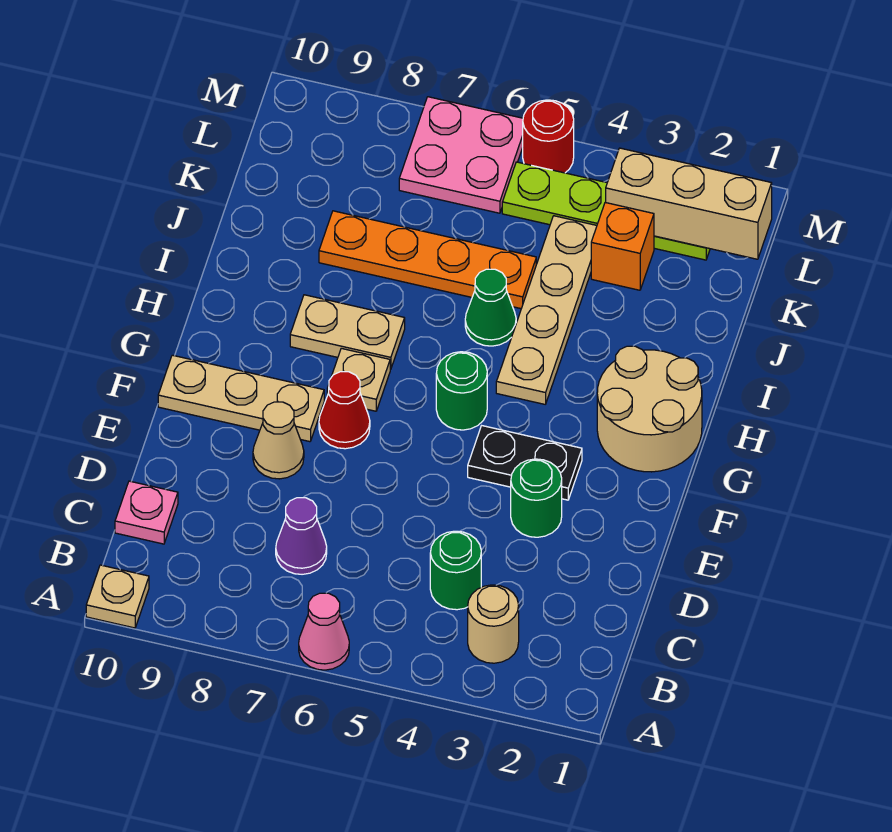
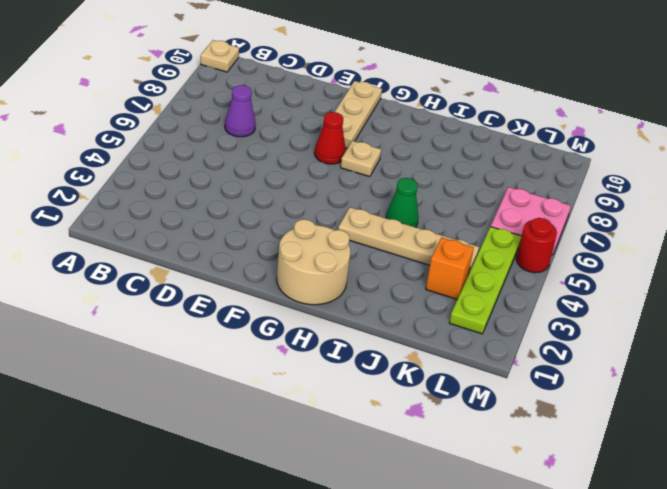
none -> pink cone A6 level 1
none -> tan round brick B3 level 1
none -> green round brick C4 level 1

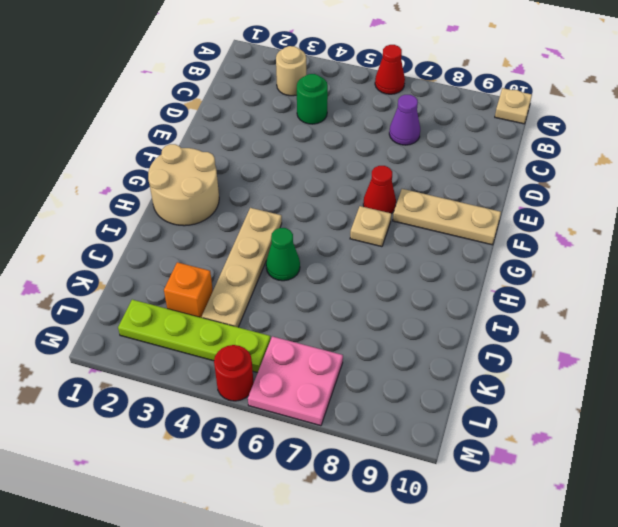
red cone A6 level 1 -> pink cone A6 level 1
none -> pink plate C10 level 1
none -> green round brick E3 level 1
none -> tan cone E8 level 1

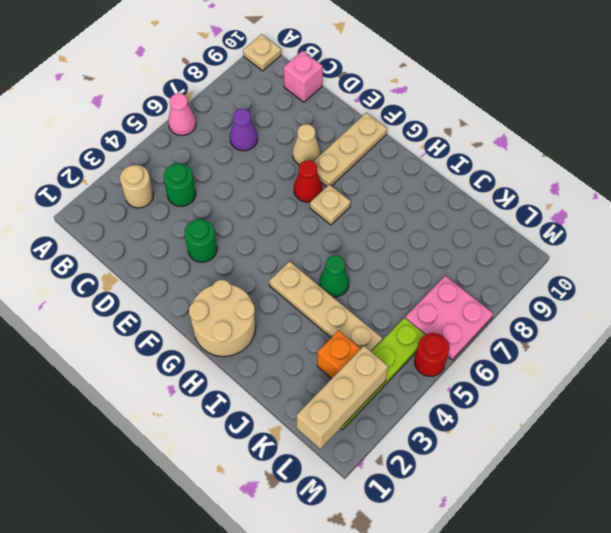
pink brick C10 level 1 -> pink plate C10 level 1
none -> black plate F3:F4 level 1
none -> green round brick G5 level 1
none -> tan plate H7:H8 level 1

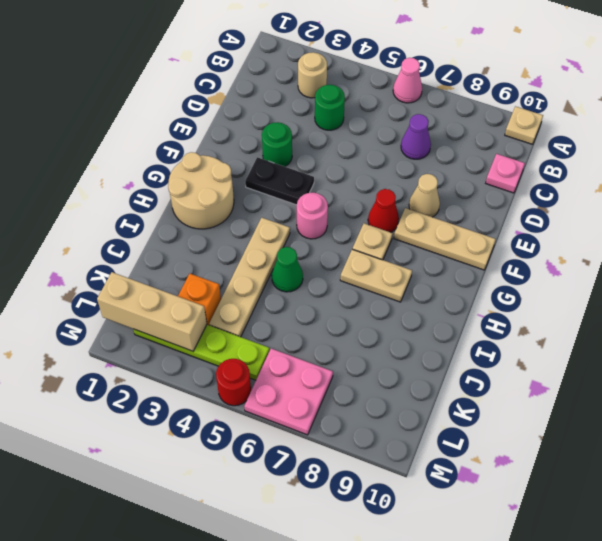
pink round brick G5 level 1 -> green round brick G5 level 1
none -> orange plate J5:J8 level 1

